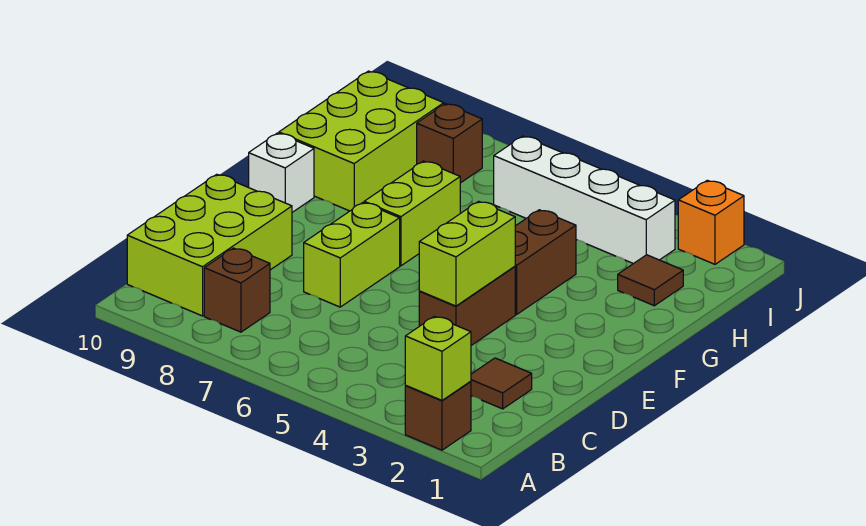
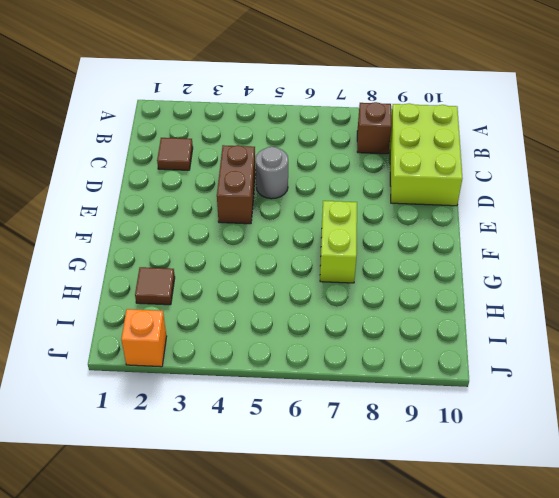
grey round brick D5 level 1 -> none
none -> brown brick A2 level 1
none -> lime brick D7:E7 level 1
none -> brown brick F4:G4 level 1

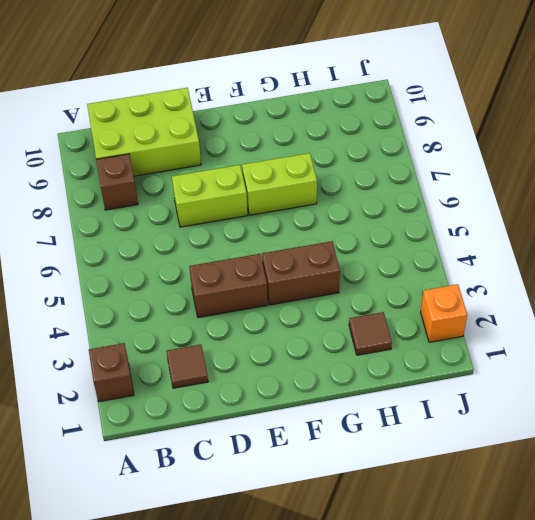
none -> white brick F10 level 1
none -> lime brick G9:I10 level 1
none -> white brick I3:I6 level 1

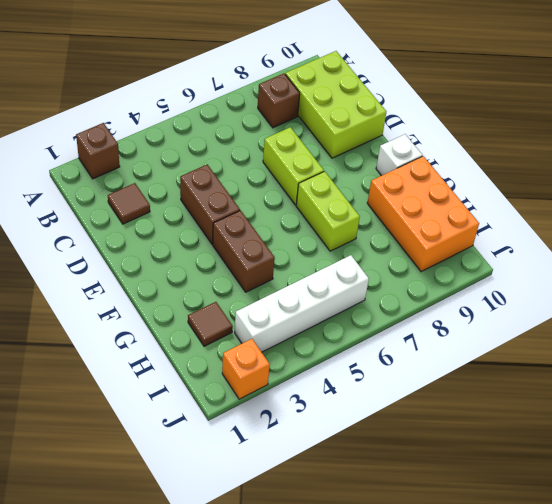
orange brick G9:I10 level 1 -> lime brick G9:I10 level 1
none -> brown brick I8 level 1
none -> lime brick A2 level 2
none -> lime brick D4:E4 level 2

